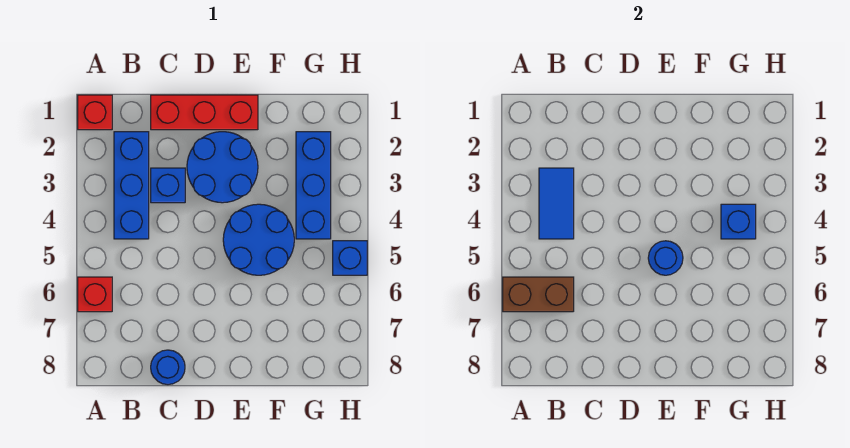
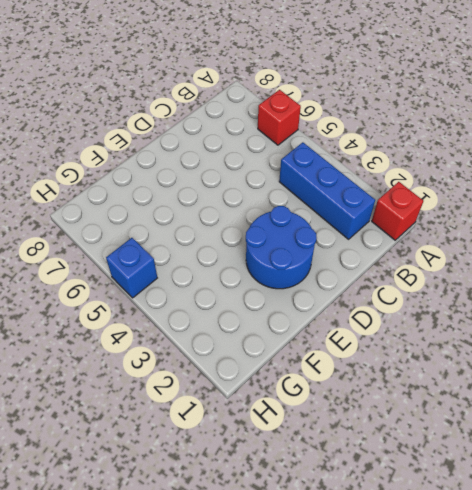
none -> red brick C1:E1 level 1
none -> blue brick C3 level 1
none -> blue round brick C8 level 1

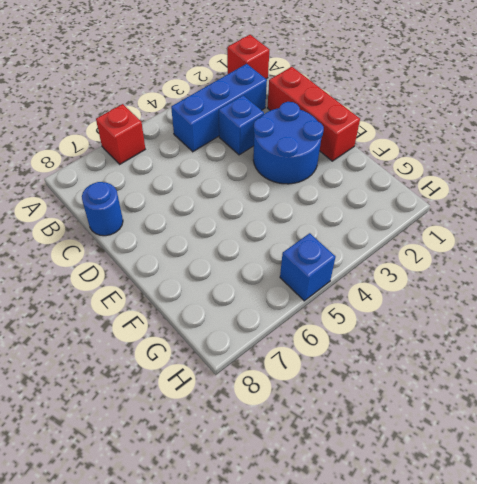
none -> blue round brick E4:F5 level 1
none -> blue brick G2:G4 level 1
none -> brown brick A6:B6 level 2

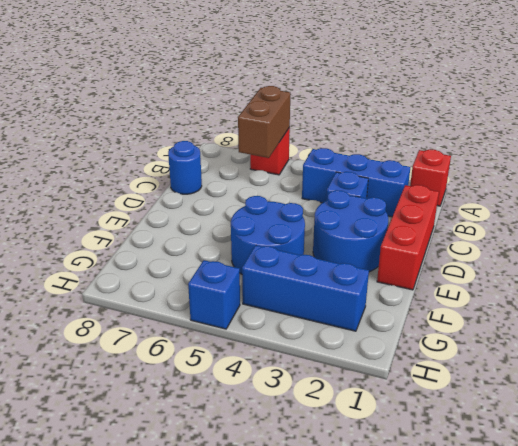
none -> blue tile B3:B4 level 2
none -> blue round brick E5 level 2
none -> blue brick G4 level 2

